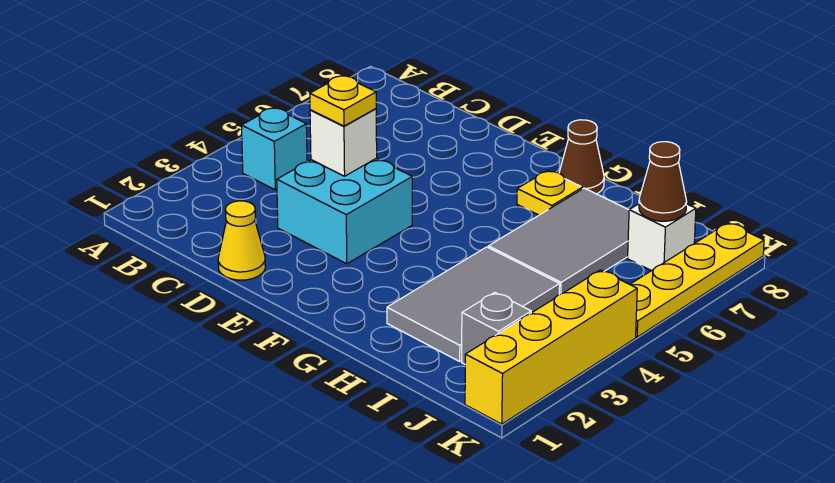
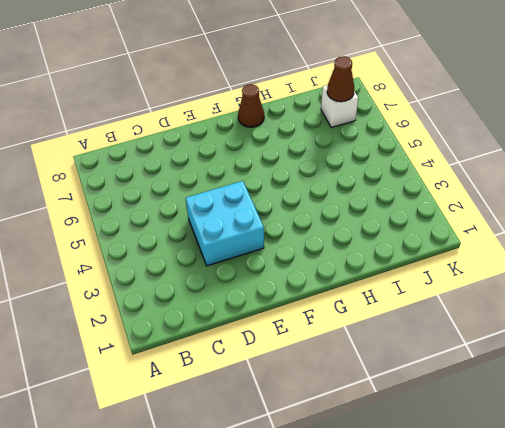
none -> cyan brick B4 level 1
none -> yellow cone D1 level 1
none -> yellow plate G7 level 1

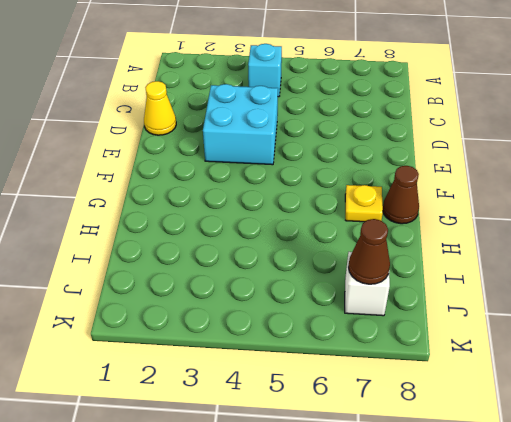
none -> grey tile H2:I4 level 1
none -> grey tile H5:I7 level 1
none -> grey brick J2 level 1

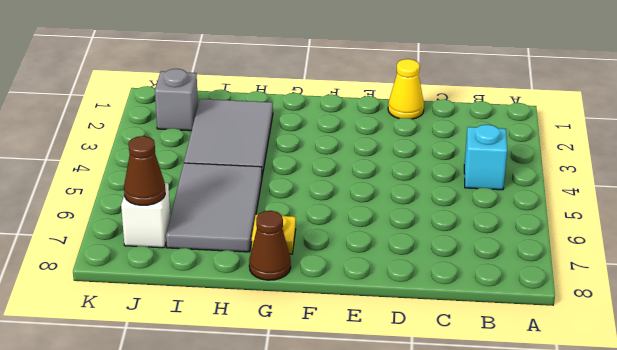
none -> cyan brick D3:E4 level 1
none -> yellow brick K1:K4 level 1
none -> yellow plate K5:K8 level 1

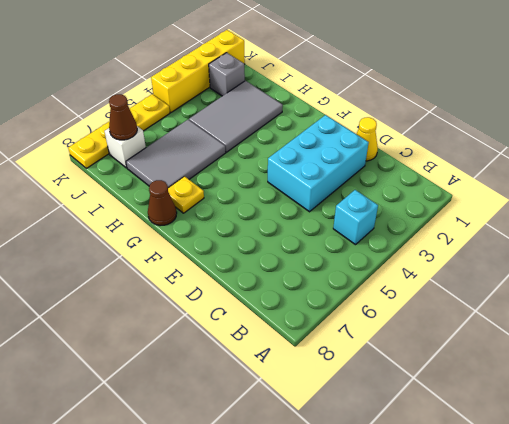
cyan brick D2:E4 level 1 -> cyan brick D3:E4 level 1
none -> white brick D4 level 2
none -> yellow plate D4 level 3

